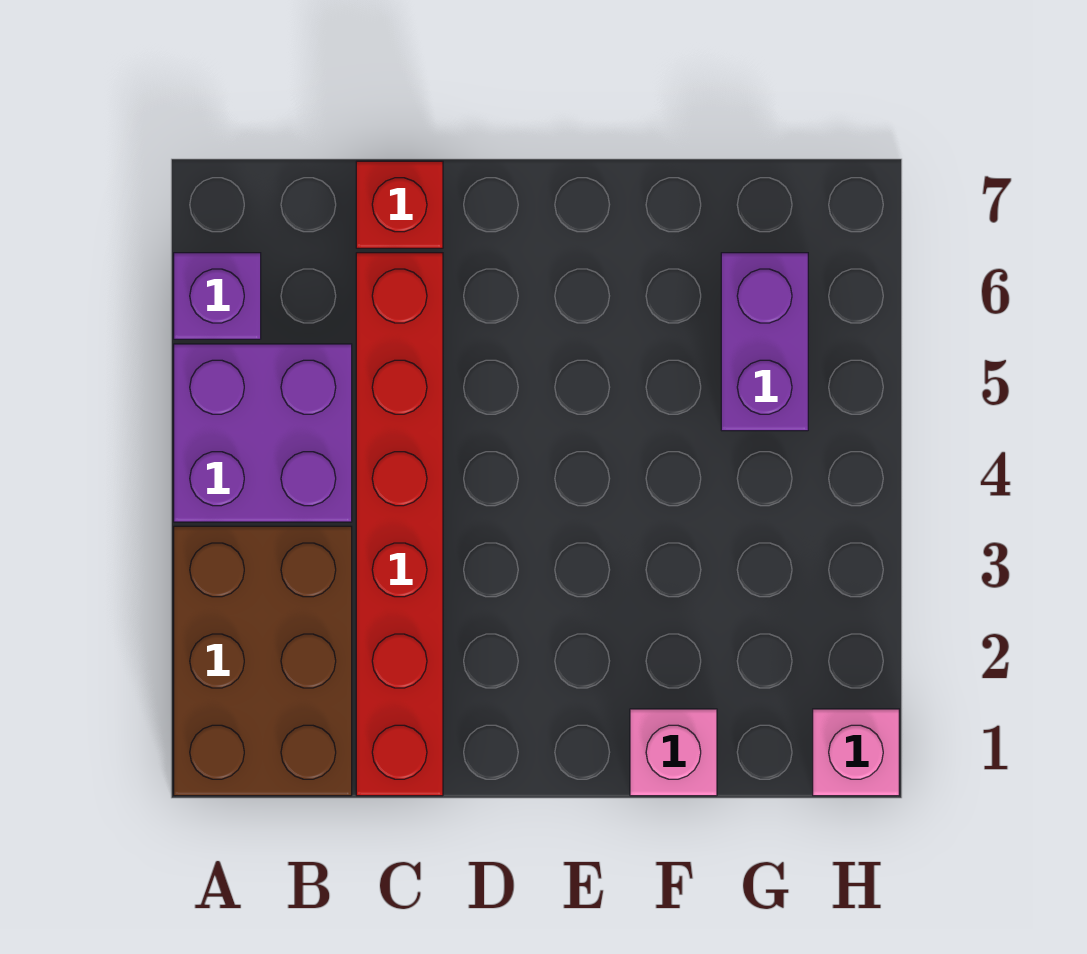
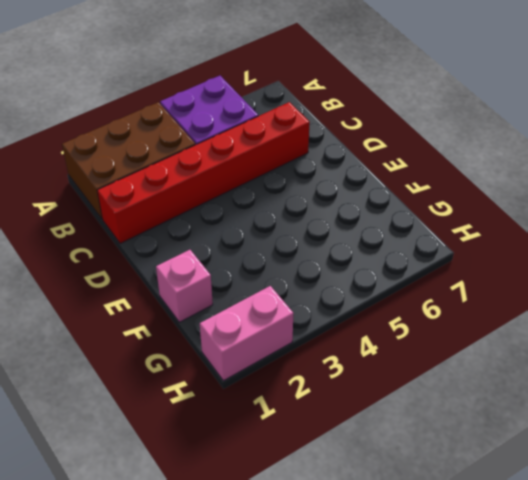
pink brick H1:H2 level 1 -> pink brick H1 level 1
none -> purple brick A6 level 1
none -> red brick C7 level 1

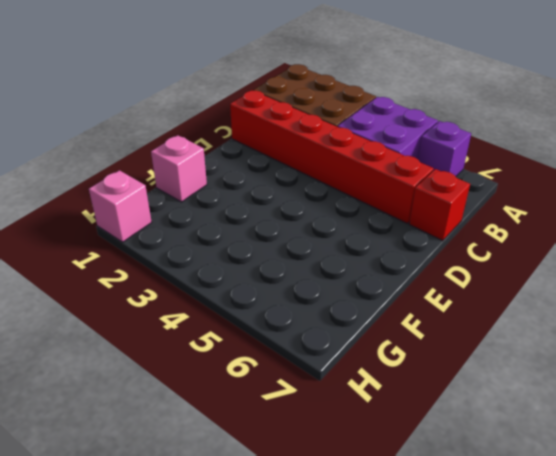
none -> purple brick G5:G6 level 1

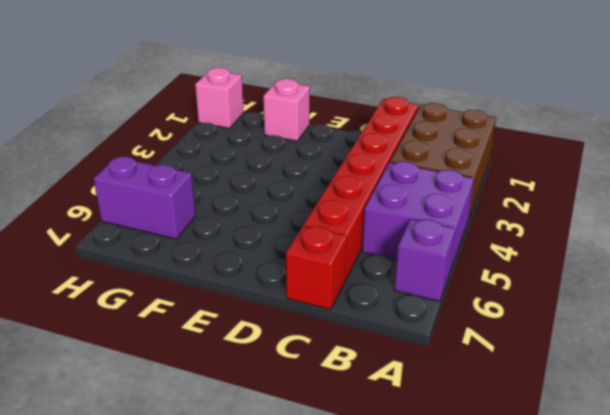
purple brick G6:H6 level 1 -> purple brick G5:G6 level 1

